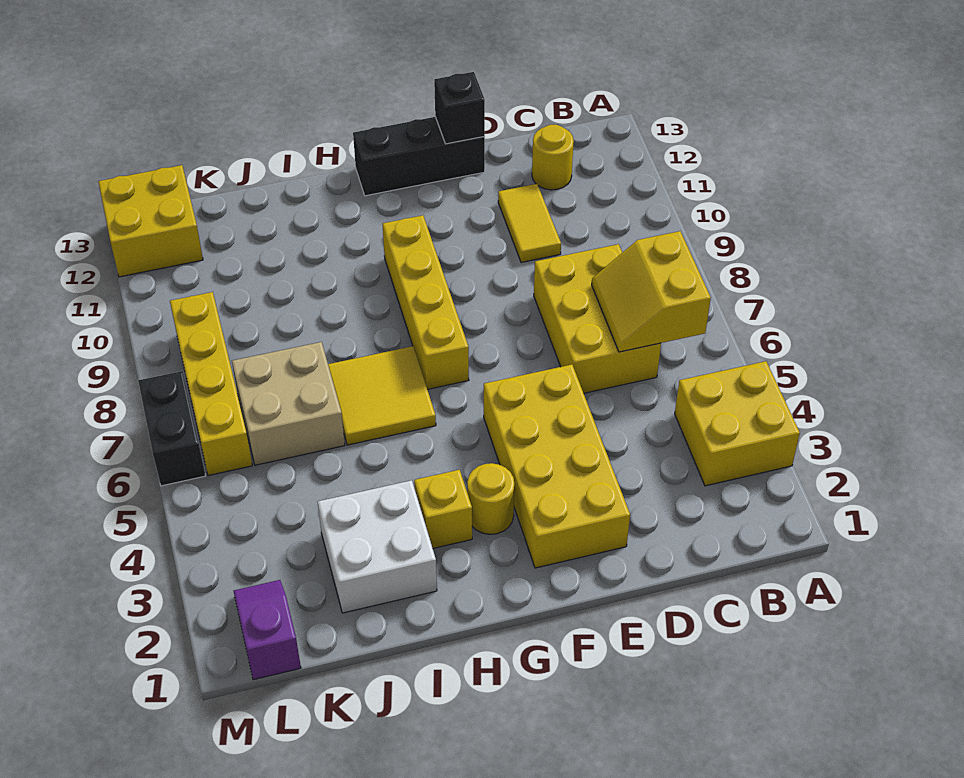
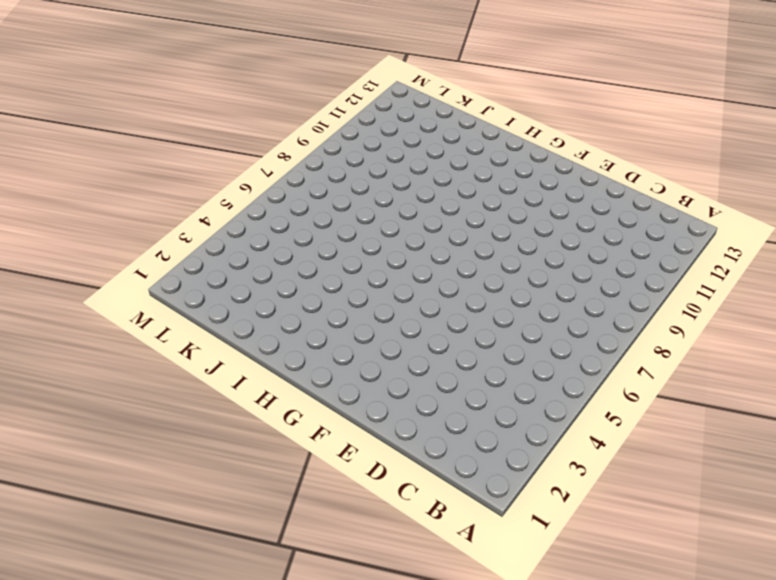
none -> yellow brick A3:B4 level 1
none -> yellow brick C6:D8 level 1
none -> yellow round brick C12 level 1

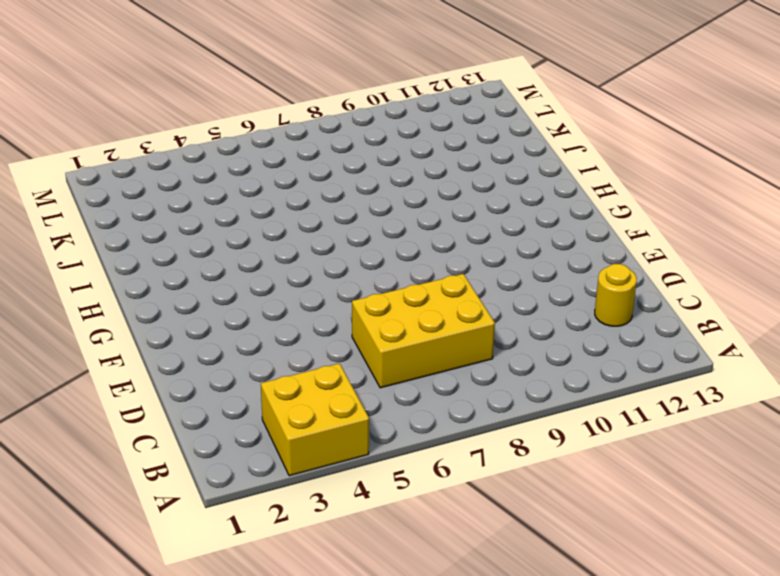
none -> yellow tile D10:D11 level 1
none -> yellow brick E2:F5 level 1
none -> black brick E13:G13 level 1

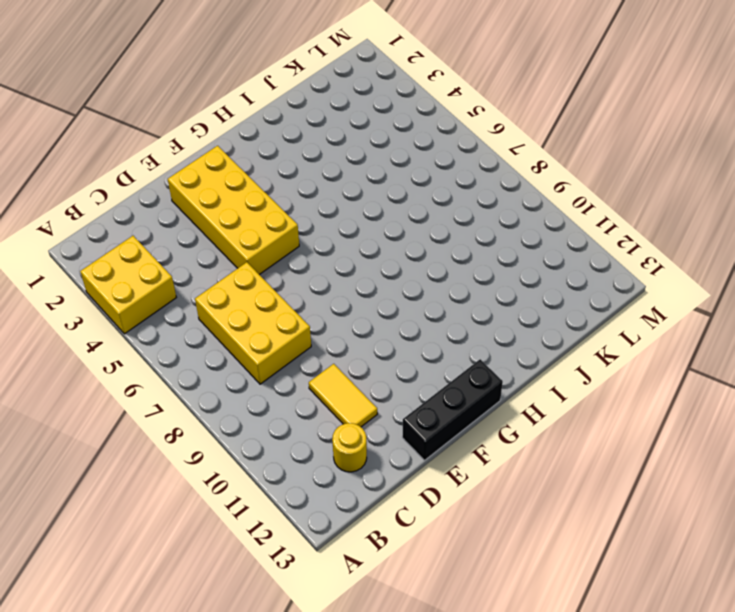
none -> yellow round brick G3 level 1
none -> yellow brick G7:G10 level 1
none -> yellow brick H3 level 1

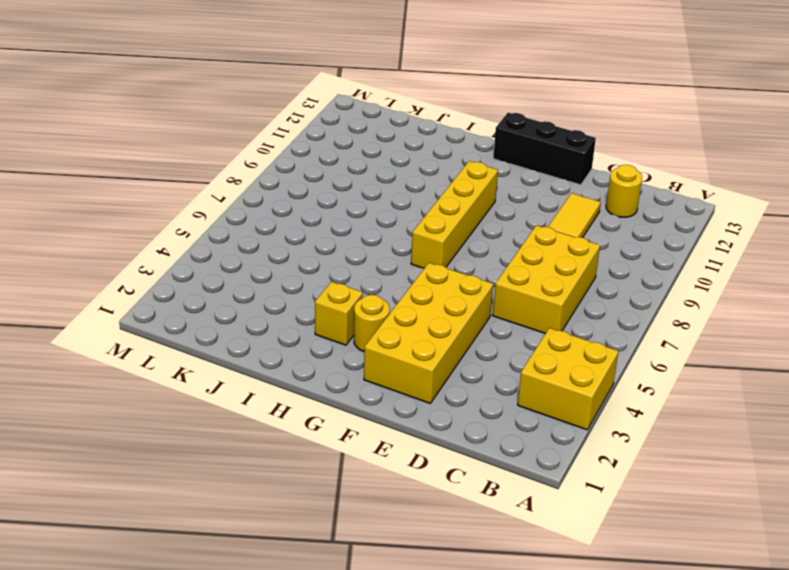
none -> yellow tile H6:I7 level 1
none -> white brick I2:J3 level 1
none -> tan brick J6:K7 level 1

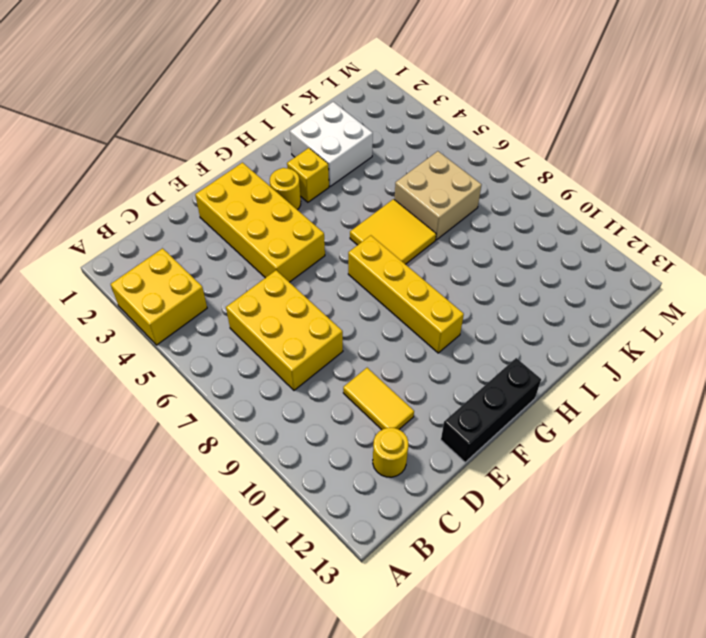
none -> purple slope L1:L2 level 1 top 1
none -> yellow brick L6:L9 level 1
none -> yellow brick L12:M13 level 1

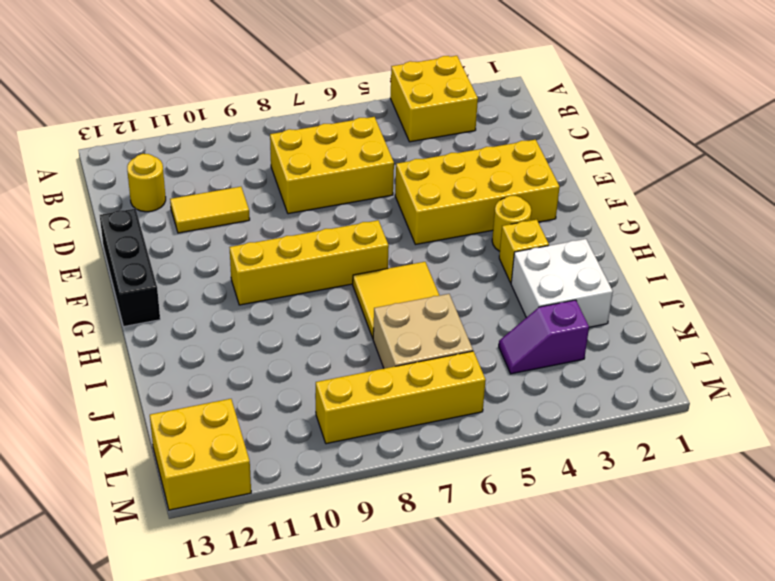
purple slope K3:K4 level 1 top 3 -> purple slope L1:L2 level 1 top 1
none -> black brick M6:M7 level 1
none -> yellow slope B6:C7 level 2 top B
none -> black brick E13 level 2

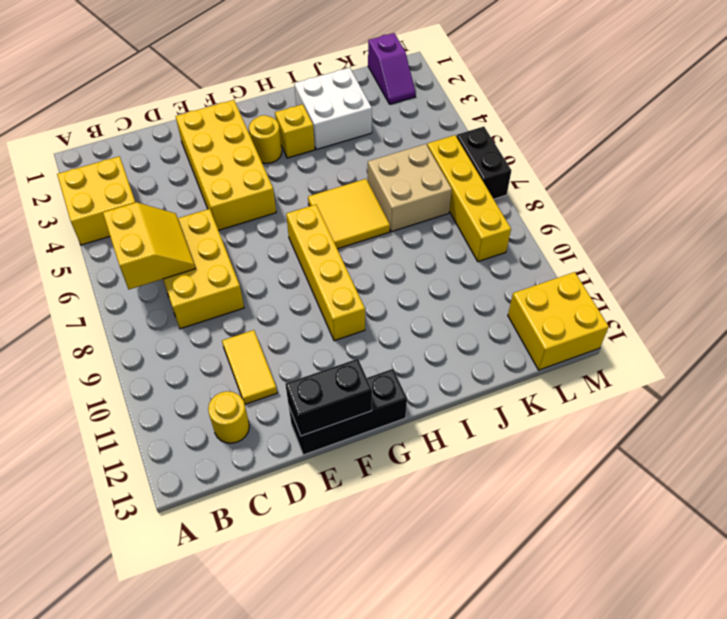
black brick E13:F13 level 2 -> black brick E13 level 2

